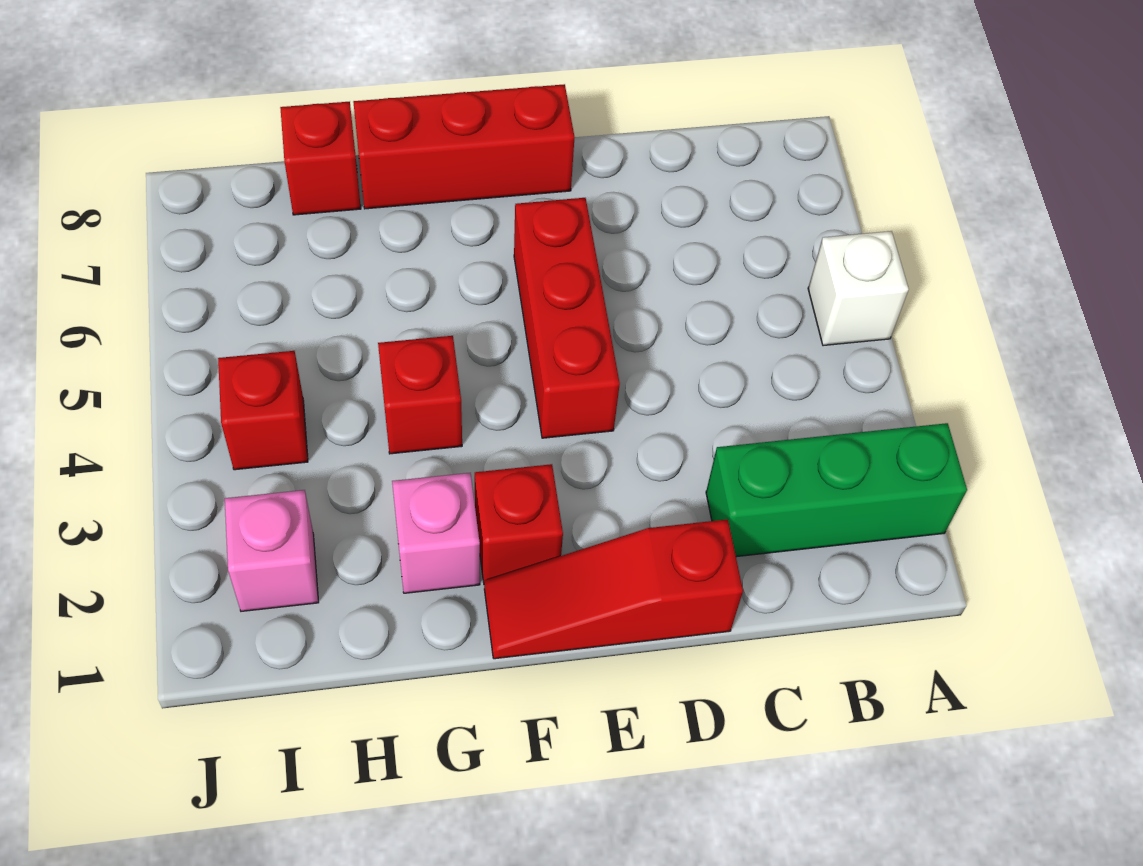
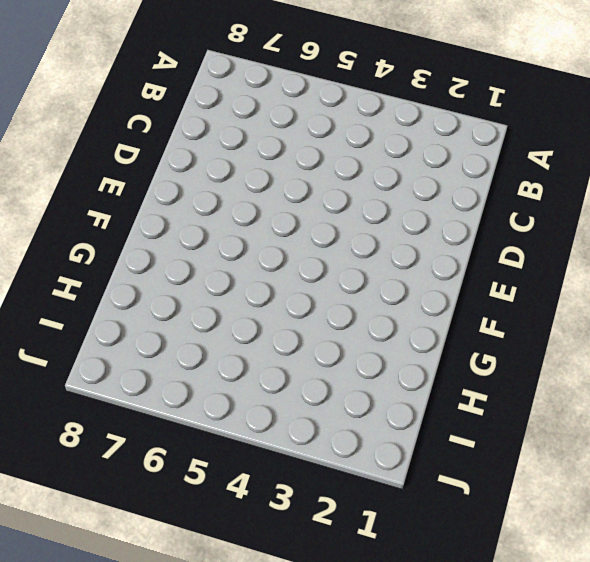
none -> green brick A2:C2 level 1
none -> white brick A5 level 1

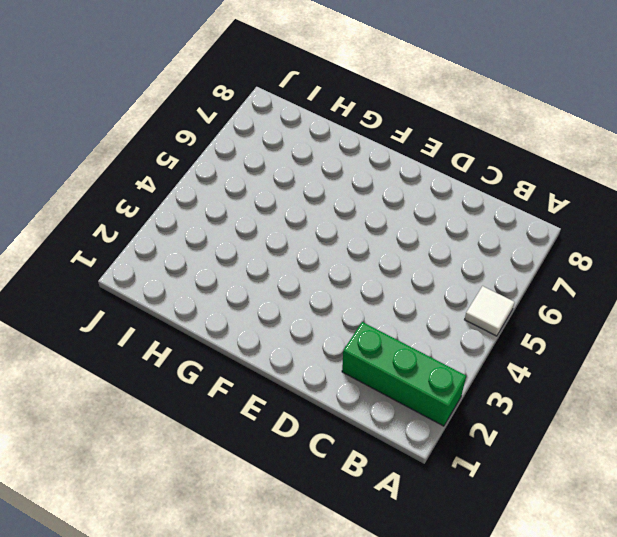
white tile A5 level 1 -> white brick A5 level 1
none -> red slope D1:F1 level 1 top D
none -> red brick E4:E6 level 1

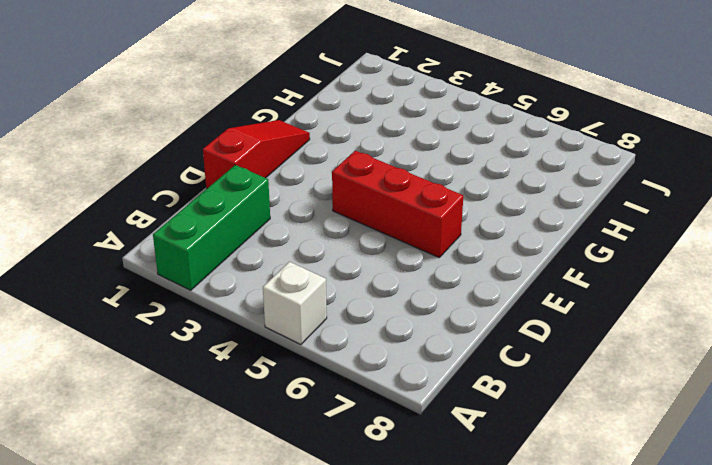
none -> red brick E8:G8 level 1
none -> red brick F2 level 1

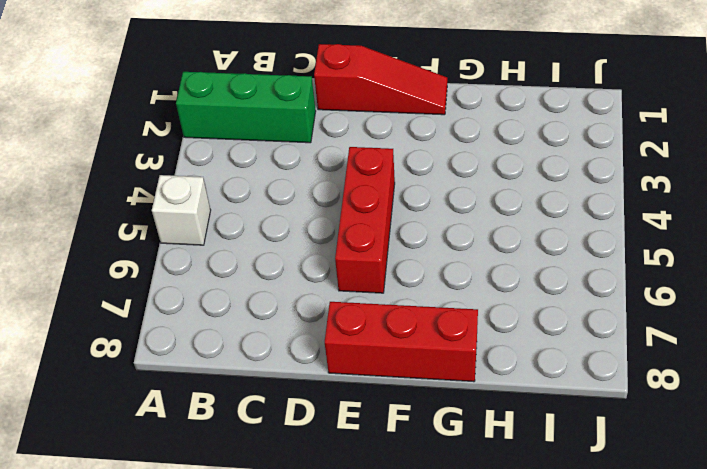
none -> red brick F2 level 1
none -> pink brick G2 level 1

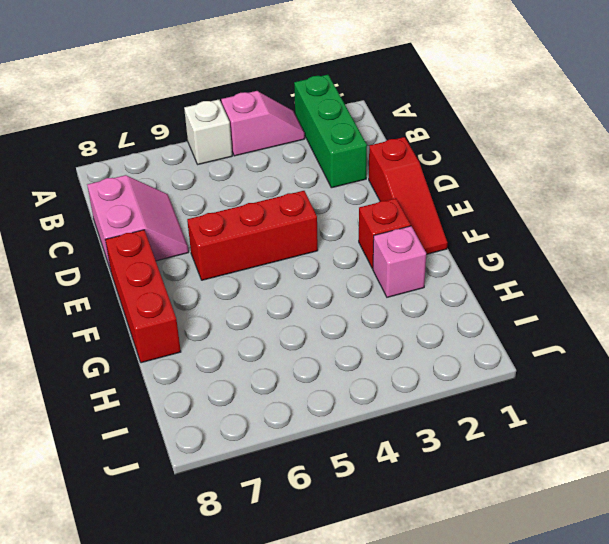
pink slope A3:A4 level 1 top 4 -> none
pink slope C7:D8 level 1 top 8 -> none
none -> red brick G4 level 1
none -> red brick H8 level 1

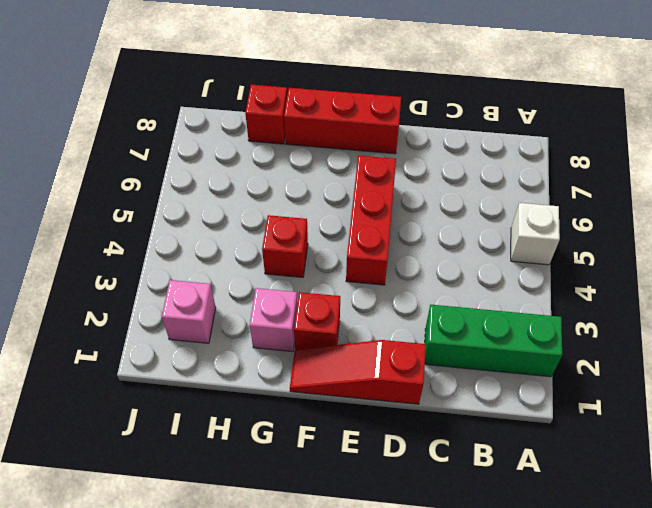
none -> red brick I4 level 1

